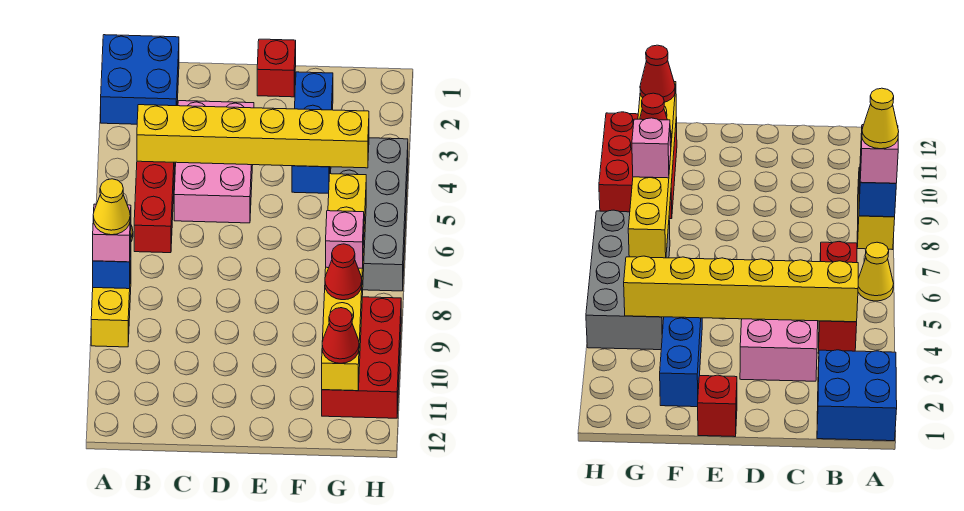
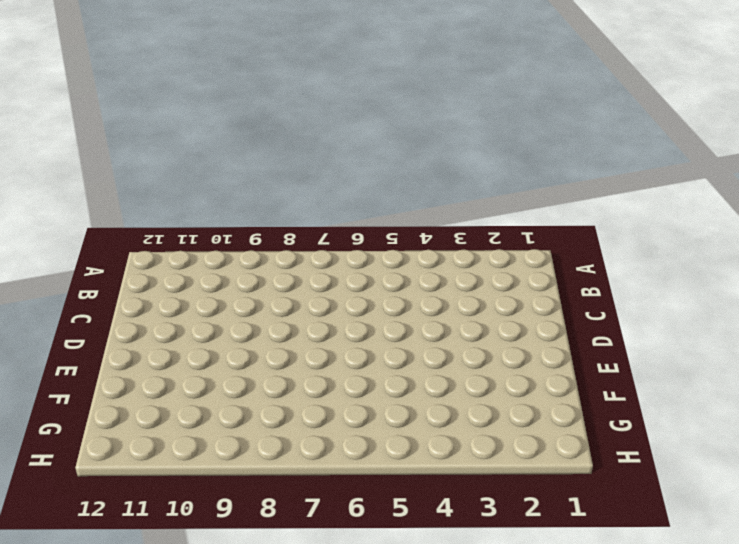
none -> blue brick A1:B2 level 1
none -> yellow cone A6 level 1
none -> yellow brick A8:A9 level 1

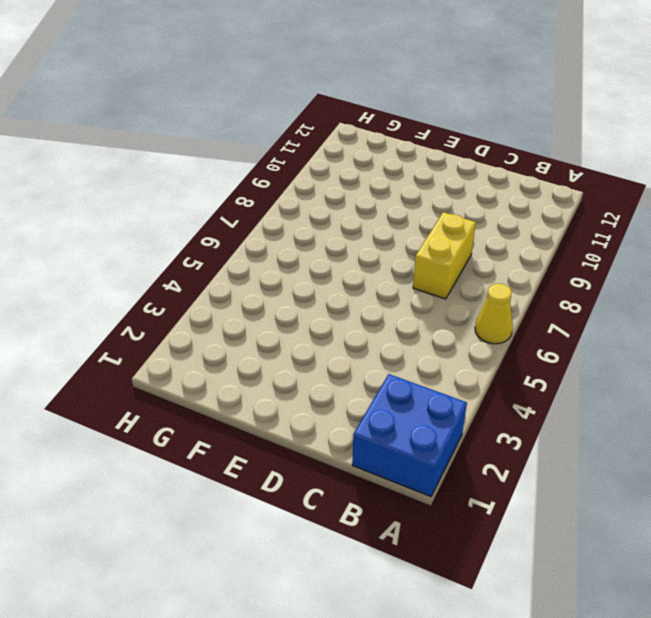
yellow brick C7:C8 level 1 -> yellow brick A8:A9 level 1
none -> red brick B4:B6 level 1
none -> pink brick C3:D5 level 1
none -> red brick E1 level 1

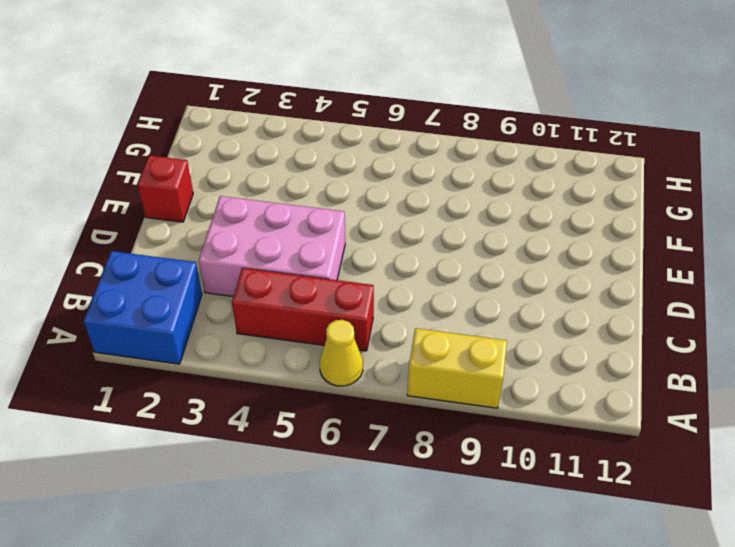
none -> blue brick F2:F4 level 1
none -> grey brick G4:H7 level 1
none -> red brick G9:H11 level 1

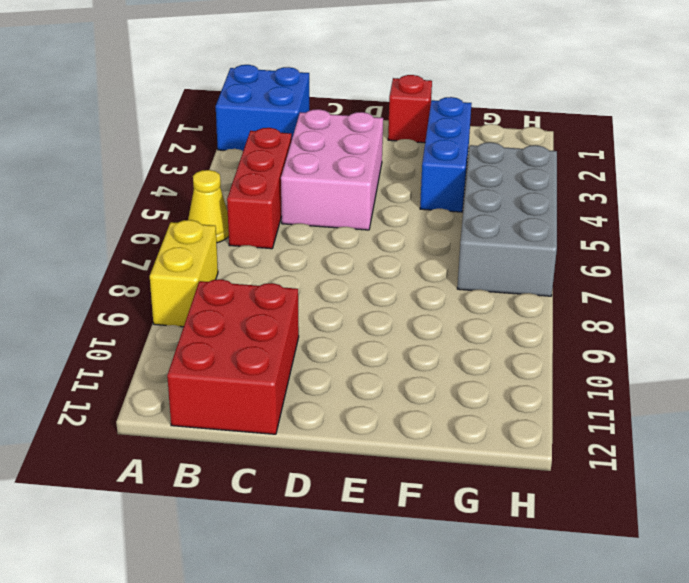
red brick B10:C12 level 1 -> red brick G9:H11 level 1
none -> blue brick A8 level 2
none -> yellow brick B4:G4 level 2
none -> yellow brick G6:G11 level 2

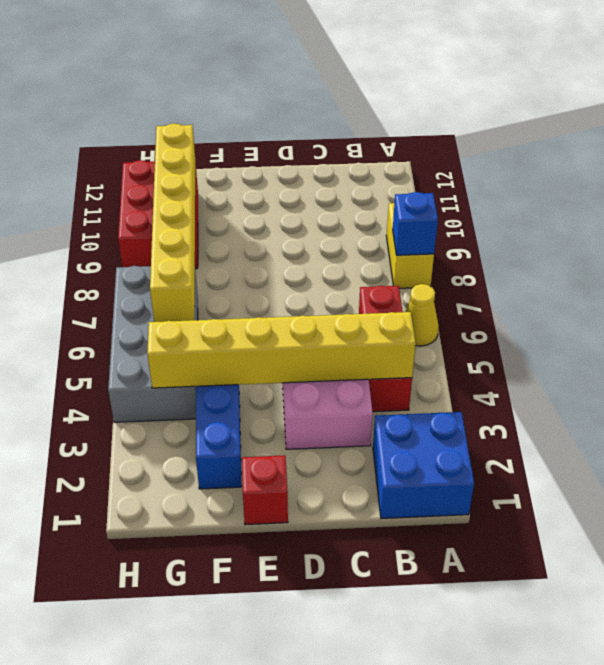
none -> pink brick A8 level 3
none -> pink brick G8 level 3
none -> red cone G9 level 3

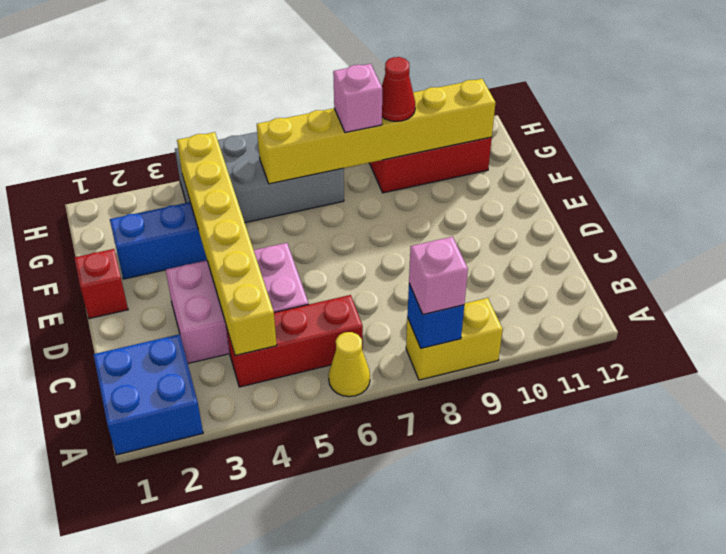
none -> red cone G11 level 3
none -> yellow cone A8 level 4

